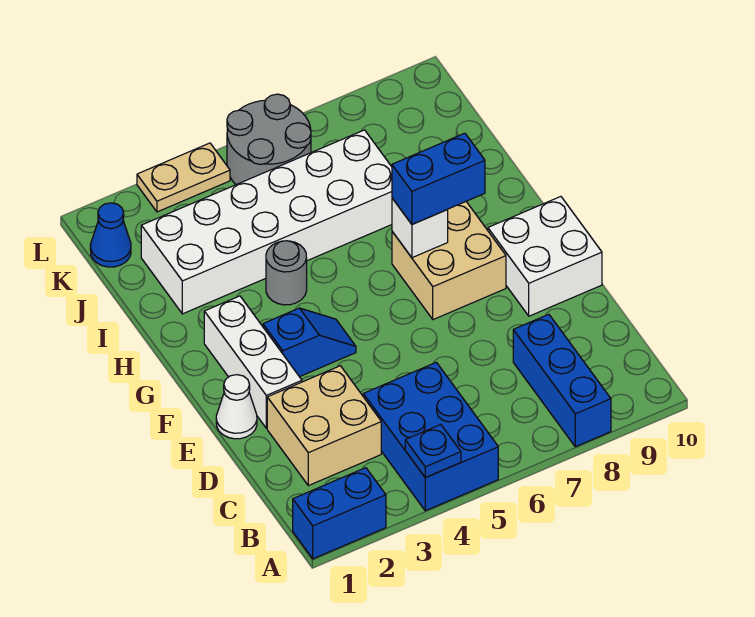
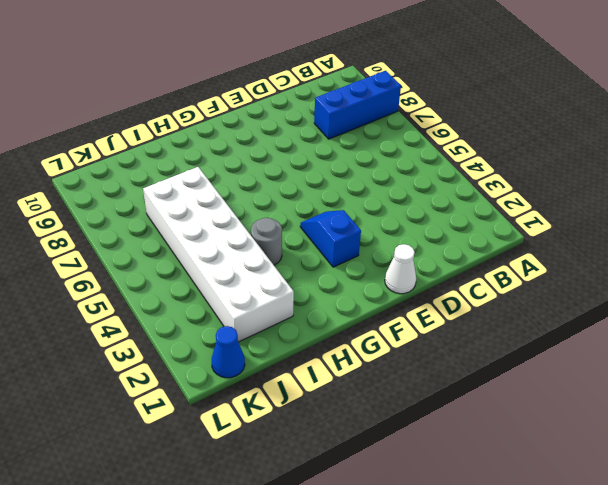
none -> blue brick A1:A2 level 1
none -> blue brick A4:C5 level 1
none -> tan brick C2:D3 level 1

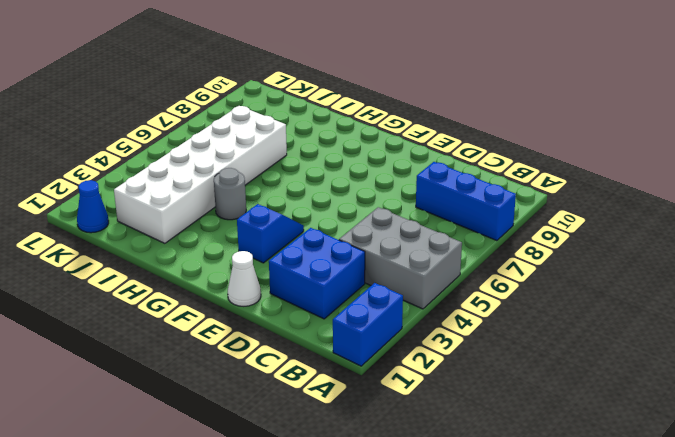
grey brick A4:C5 level 1 -> blue brick A4:C5 level 1
blue brick C2:D3 level 1 -> tan brick C2:D3 level 1
none -> white brick E2:G2 level 1
none -> white brick E9:F10 level 1
none -> tan brick F7:G8 level 1

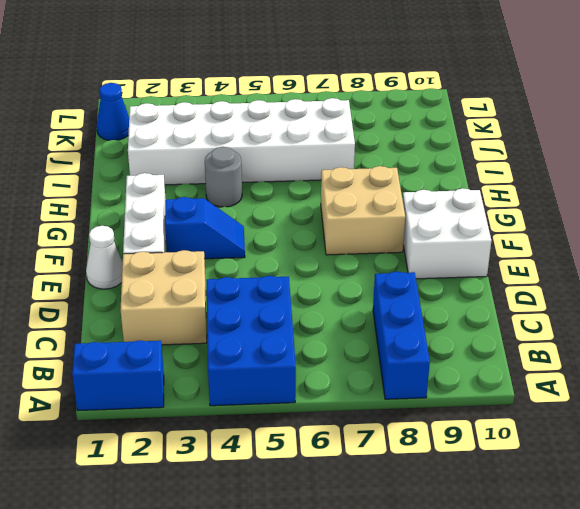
none -> grey round brick K5:L6 level 1
none -> tan plate L3:L4 level 1
none -> blue plate A4 level 2

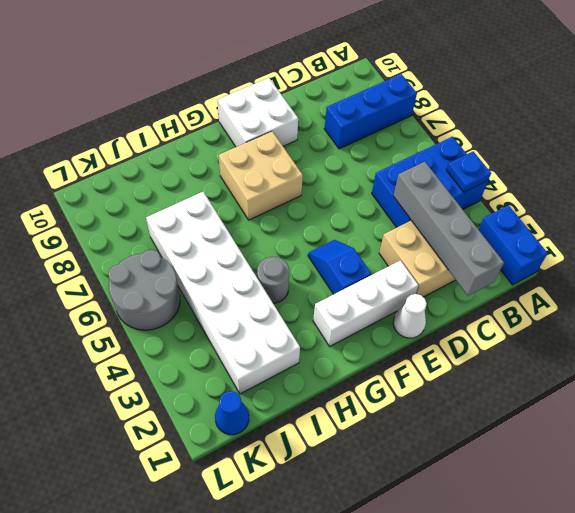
grey brick C1:C4 level 2 -> none
none -> tan plate L3:L4 level 1
none -> white brick G7 level 2
none -> blue brick G7:G8 level 3

